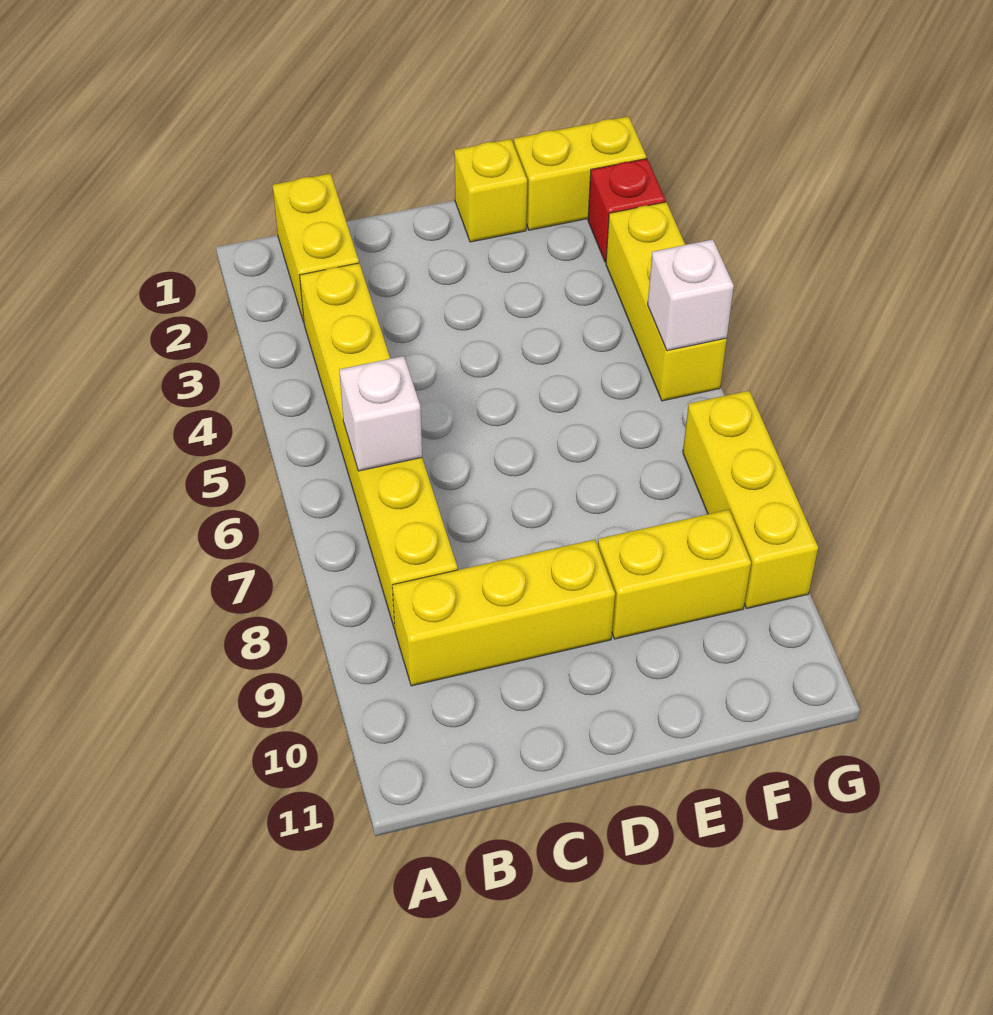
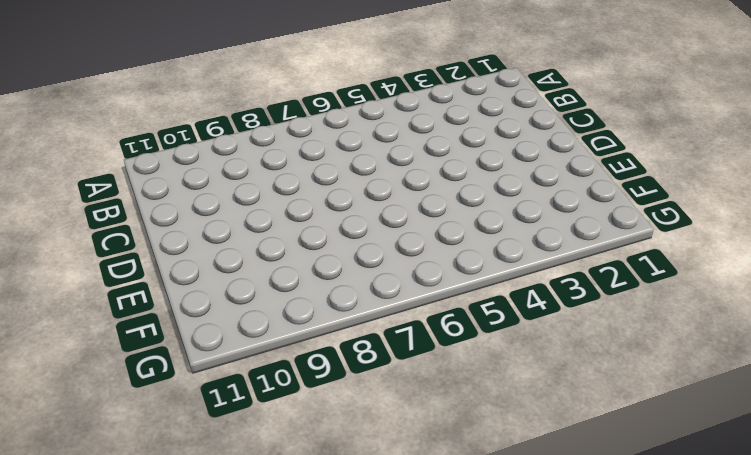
none -> yellow brick B1:B2 level 1
none -> yellow brick B3:B8 level 1

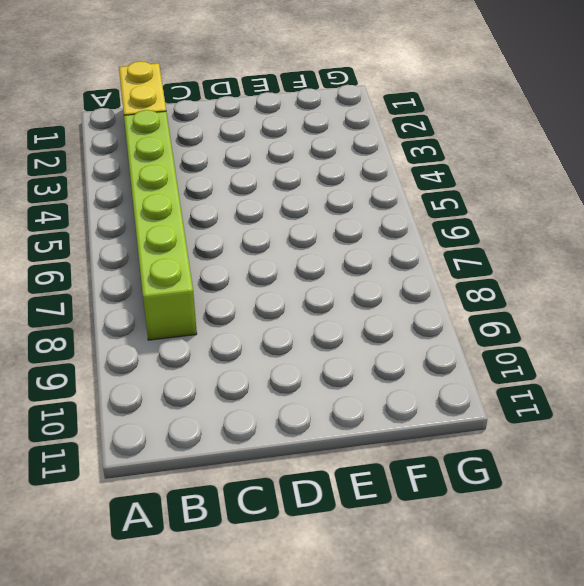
lime brick B3:B8 level 1 -> yellow brick B3:B8 level 1
none -> yellow brick B9:D9 level 1
none -> yellow brick E1 level 1

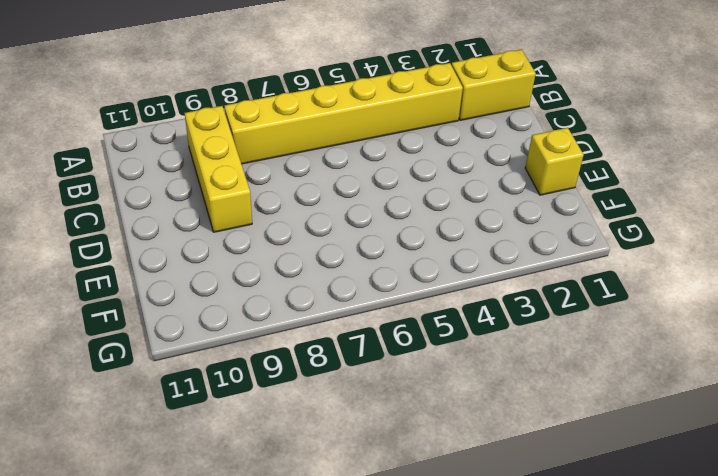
none -> yellow brick E9:F9 level 1
none -> yellow brick F1:G1 level 1

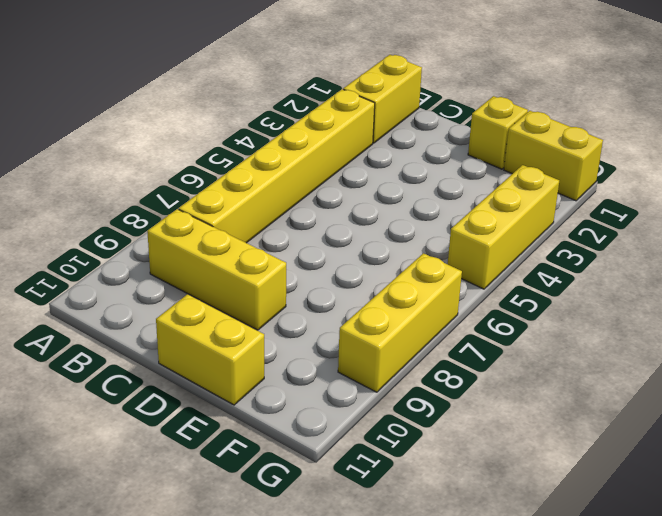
yellow brick D11:E11 level 1 -> yellow brick E9:F9 level 1
none -> red brick G2 level 1
none -> white brick B6 level 2

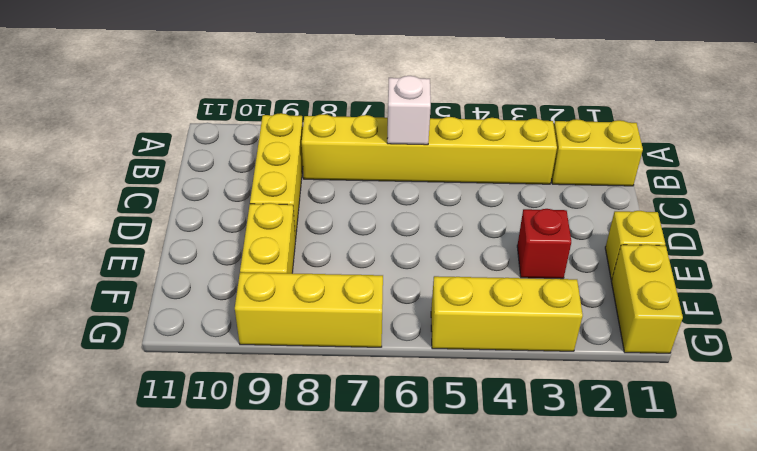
red brick E3 level 1 -> red brick G2 level 1
none -> white brick G5 level 2

